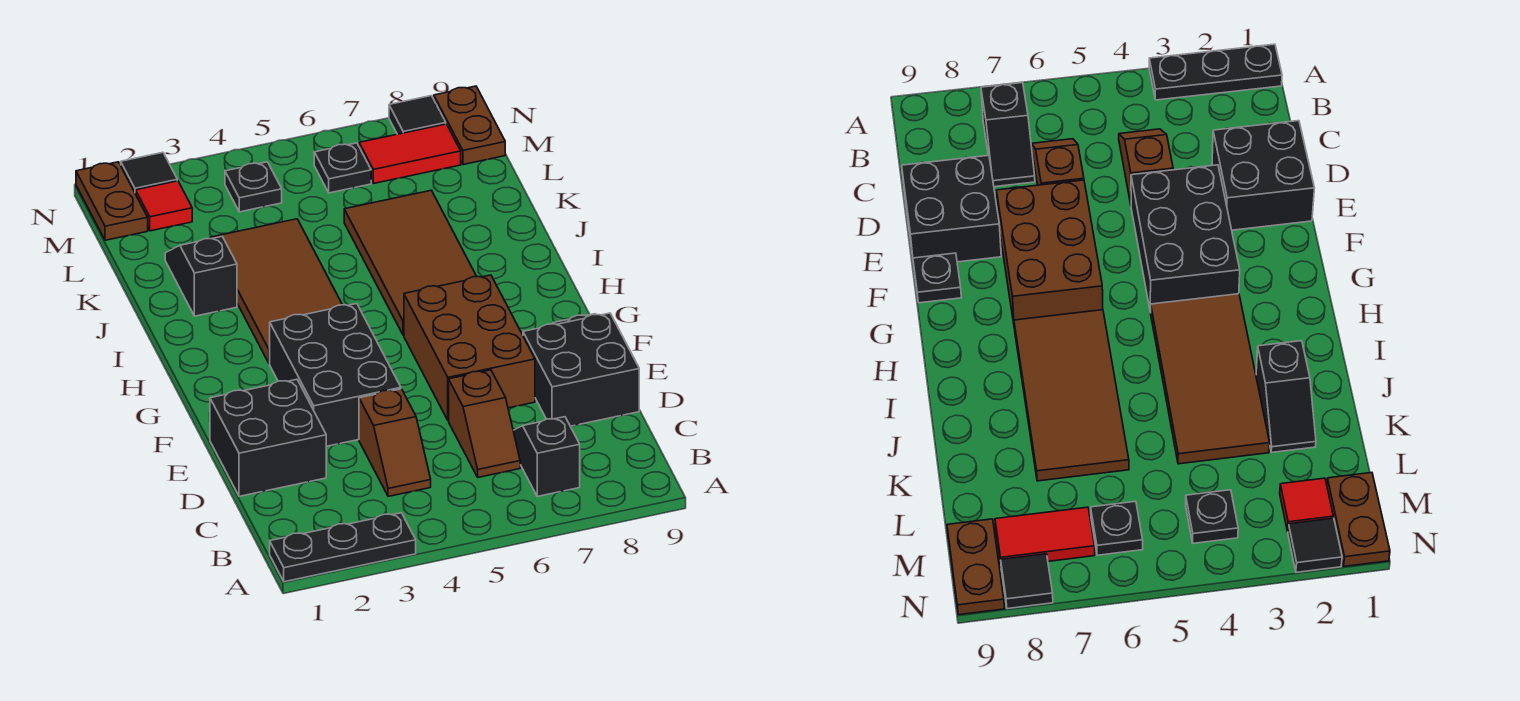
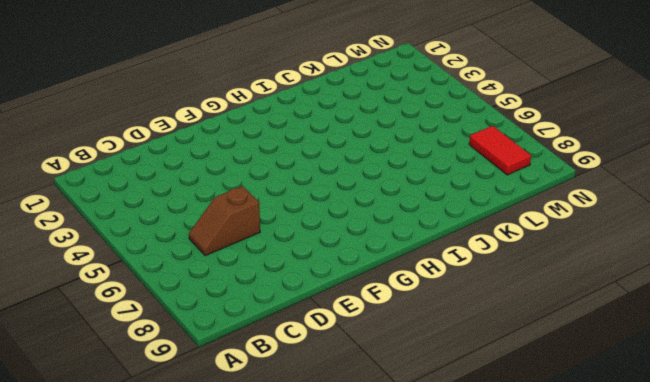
none -> black plate A1:A3 level 1
none -> black slope B7:C7 level 1 top B
none -> brown slope C4:D4 level 1 top D

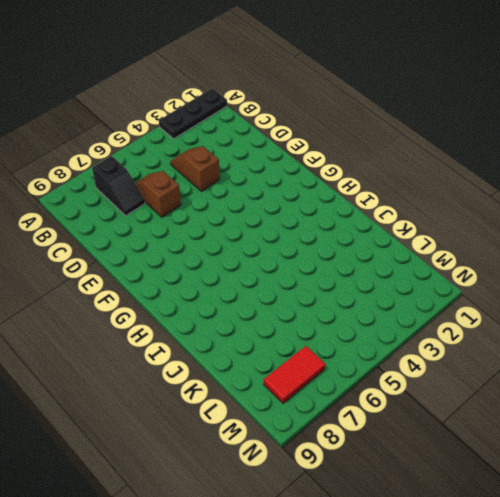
none -> black brick D1:E2 level 1
none -> black brick D8:E9 level 1
none -> black brick E3:G4 level 1

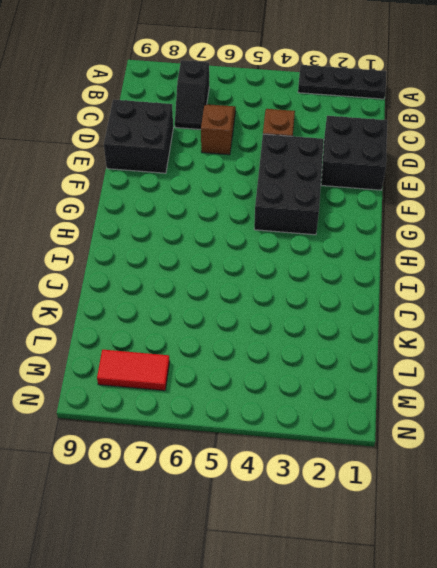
none -> brown brick E6:G7 level 1
none -> black plate F9 level 1
none -> brown tile H3:K4 level 1

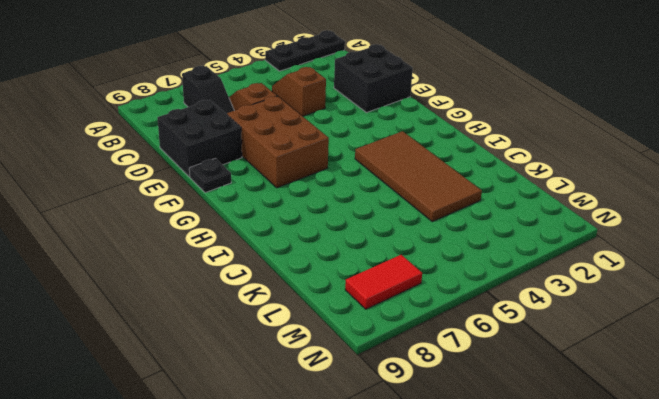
none -> black brick E3:G4 level 1
none -> brown tile H6:K7 level 1
none -> black slope J2:K2 level 1 top J

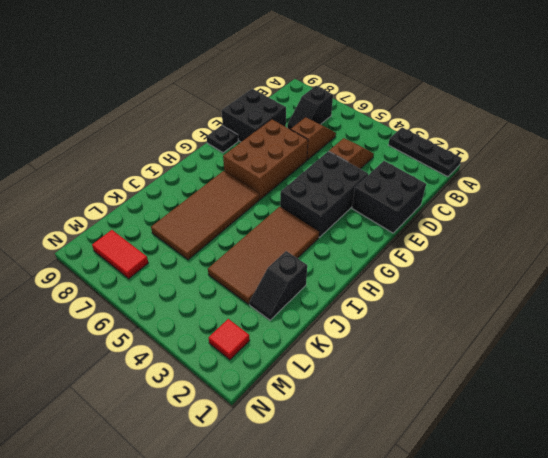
none -> brown plate M1:N1 level 1
none -> black plate M4 level 1
none -> black plate M6 level 1

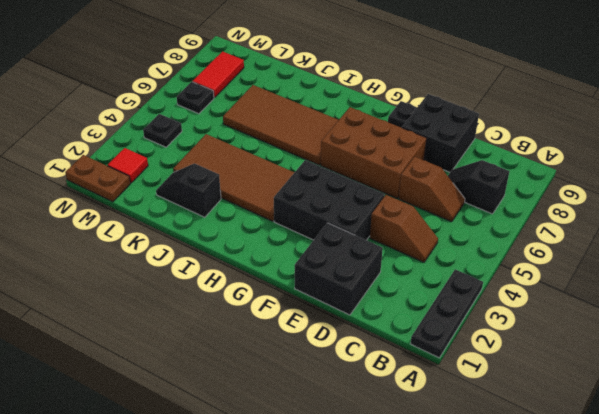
none -> brown plate M9:N9 level 1
none -> black tile N2 level 1
none -> black tile N8 level 1

